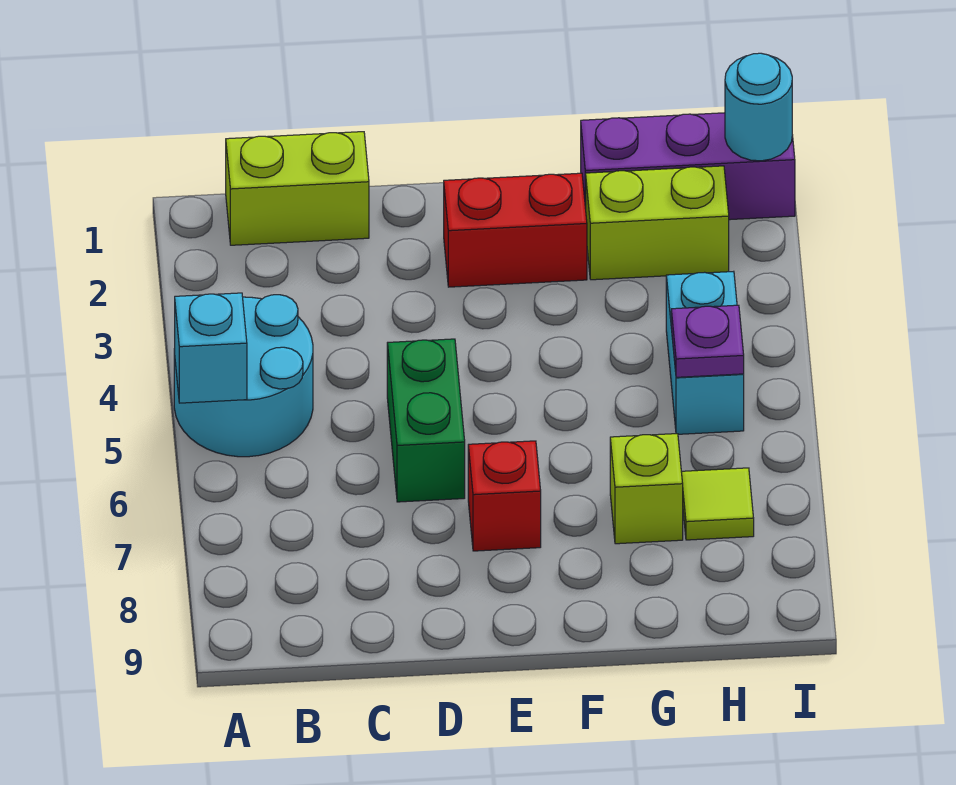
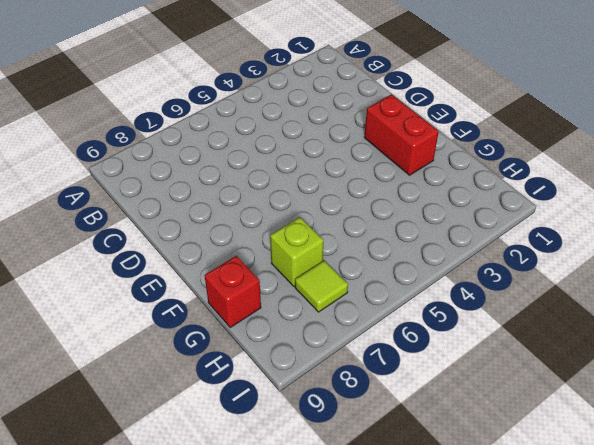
red brick G9 level 1 -> red brick E7 level 1
none -> cyan round brick A4:B5 level 1
none -> lime brick B1:C1 level 1
none -> green brick D5:D6 level 1

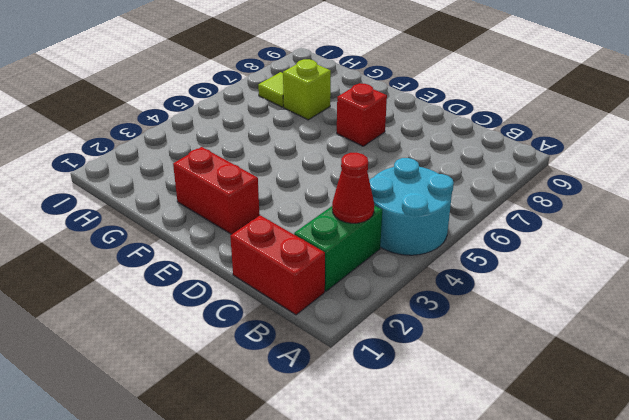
red brick B1:C1 level 1 -> lime brick B1:C1 level 1
green brick B2:B3 level 1 -> green brick D5:D6 level 1
red cone B3 level 2 -> none
none -> purple brick G1:I1 level 1
none -> lime brick G2:H2 level 1
none -> cyan brick H4:H5 level 1

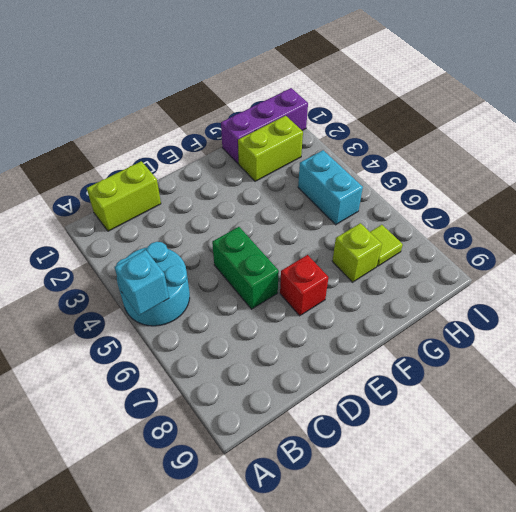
none -> red brick E2:F2 level 1
none -> purple plate H5 level 2
none -> cyan round brick I1 level 2

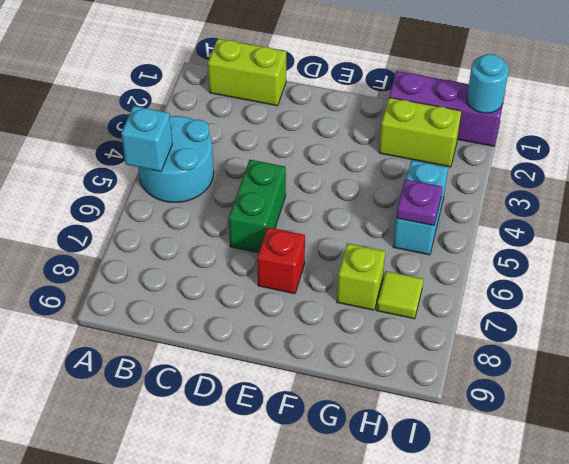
none -> red brick E2:F2 level 1

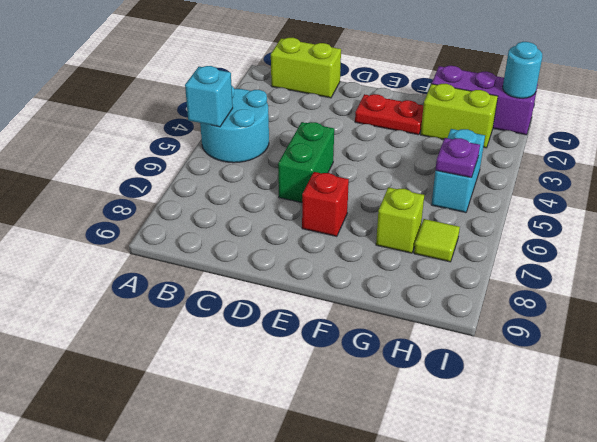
red plate E2:F2 level 1 -> red brick E2:F2 level 1

